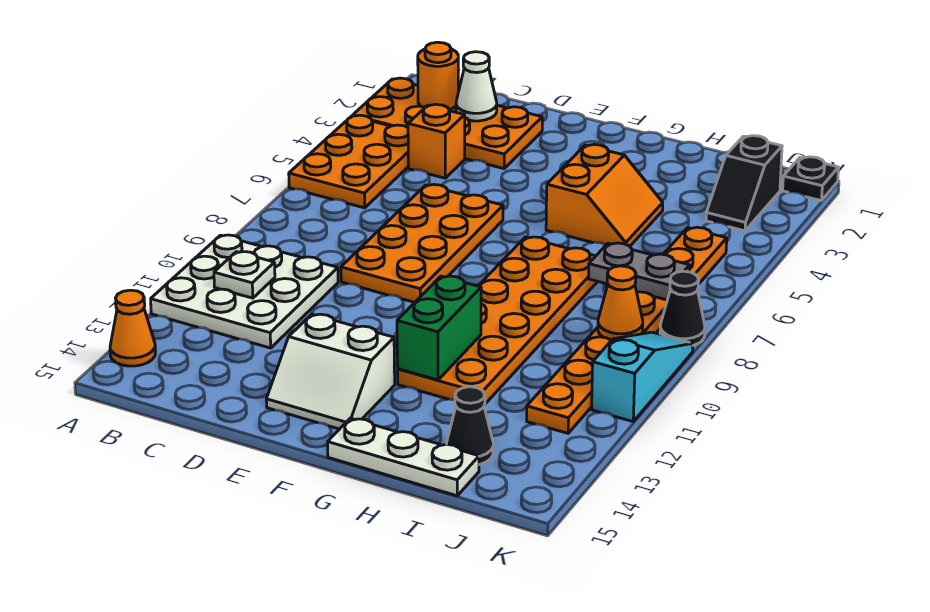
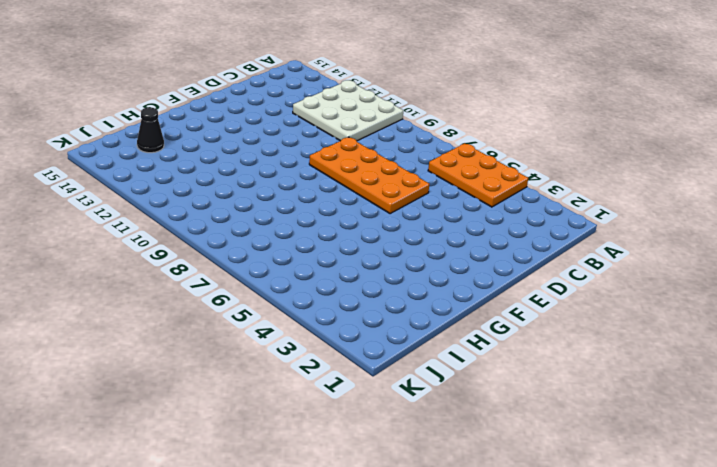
none -> orange plate A2:D3 level 1
none -> orange cone A14 level 1
none -> orange brick C4 level 1

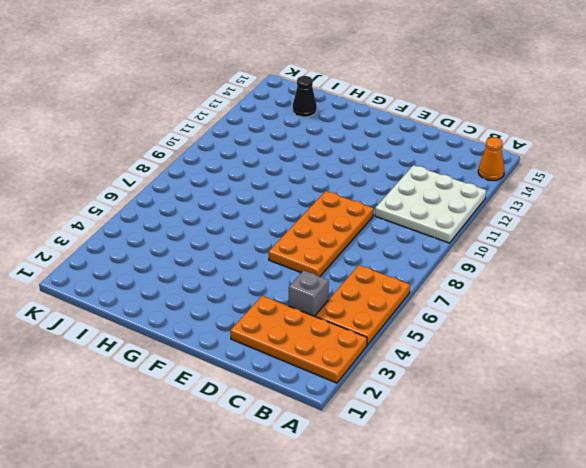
grey brick C4 level 1 -> orange brick C4 level 1
none -> white slope E13:F14 level 1 top 13
none -> orange slope G4:H5 level 1 top G
none -> orange plate G7:H12 level 1

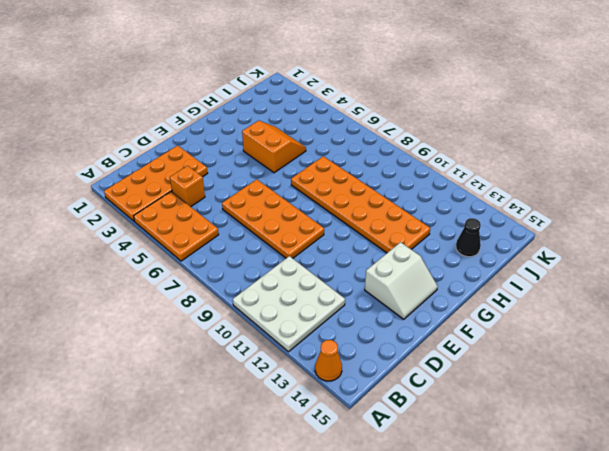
none -> white plate G15:I15 level 1
none -> black slope J2:J3 level 1 top 2
none -> orange plate J5:J12 level 1

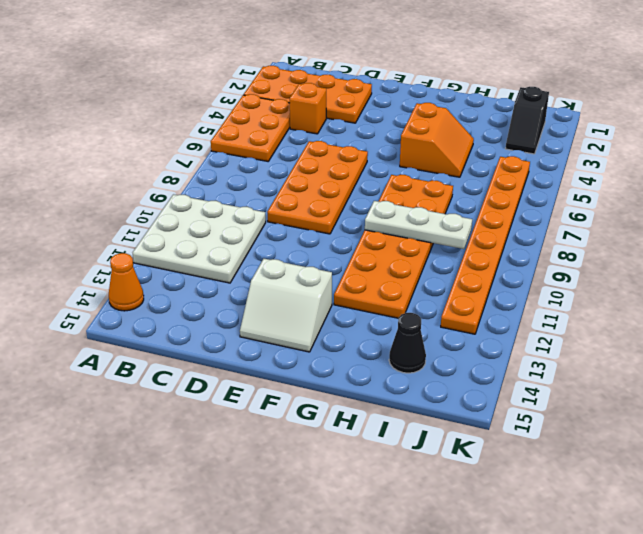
white plate G9:I9 level 2 -> white plate G15:I15 level 1
none -> black plate K1 level 1
none -> black cone K8 level 1
none -> cyan slope K9:K11 level 1 top 11

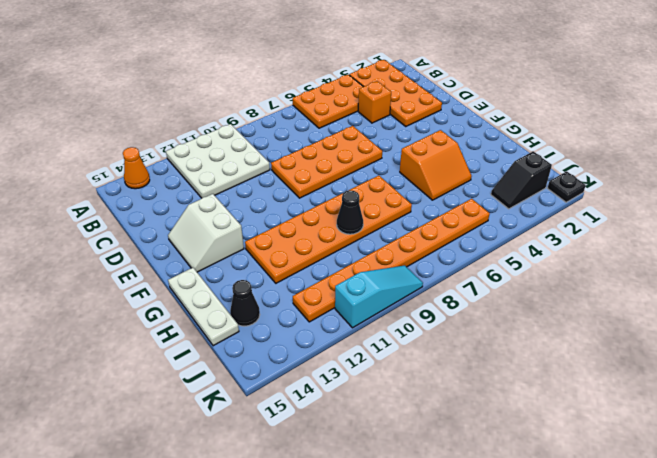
black cone H9 level 2 -> black cone K8 level 1
none -> orange round brick B2 level 2
none -> white plate B11 level 2
none -> white cone C2 level 2

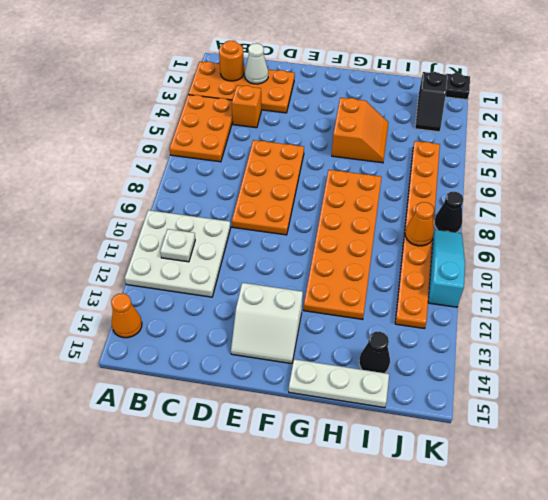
none -> green brick G11:G12 level 2
none -> grey plate I7:J7 level 2

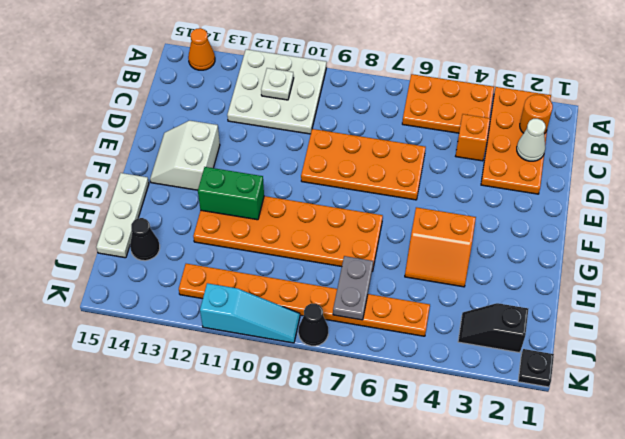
none -> orange cone J9 level 2

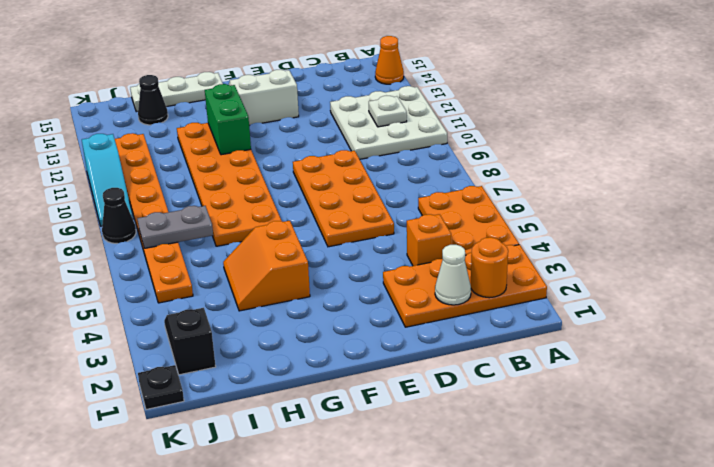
none -> orange cone J9 level 2

